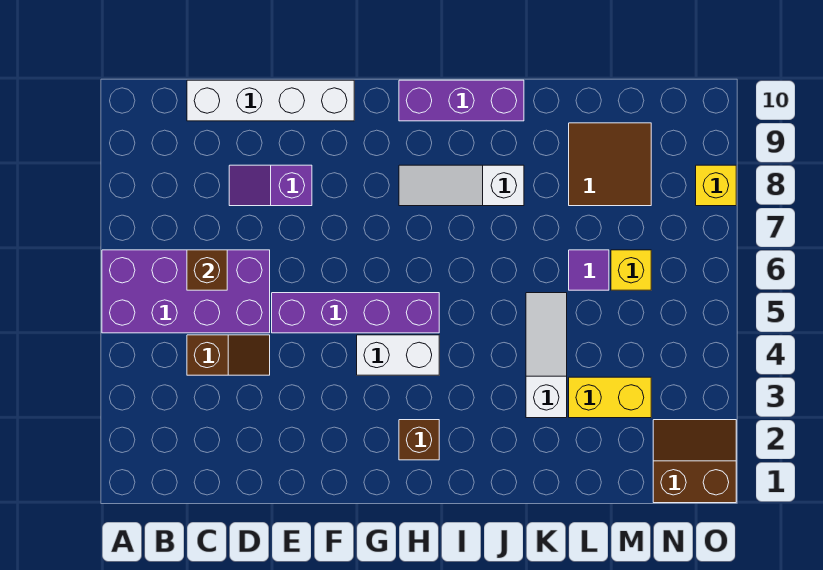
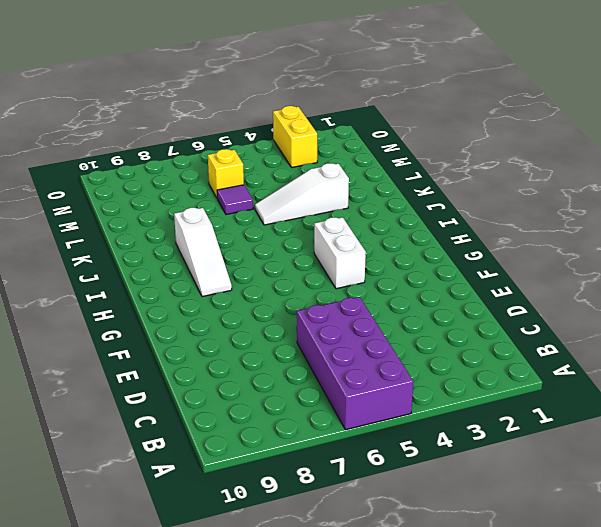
yellow brick N3:O3 level 1 -> yellow brick L3:M3 level 1
none -> brown slope C4:D4 level 1 top C
none -> white brick C10:F10 level 1
none -> purple slope D8:E8 level 1 top E

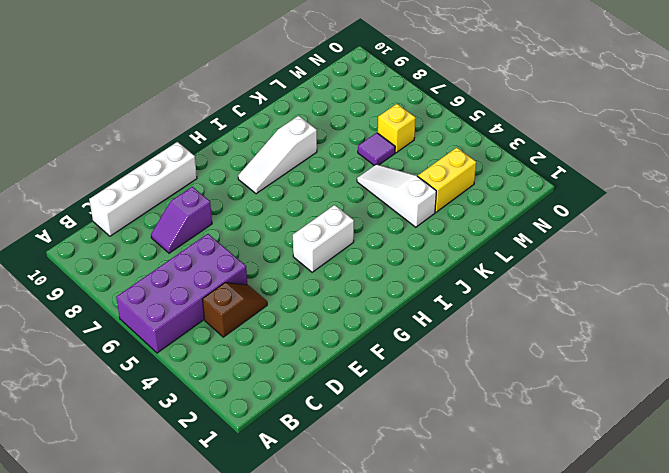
none -> purple brick E5:H5 level 1
none -> brown brick H2 level 1
none -> purple brick H10:J10 level 1

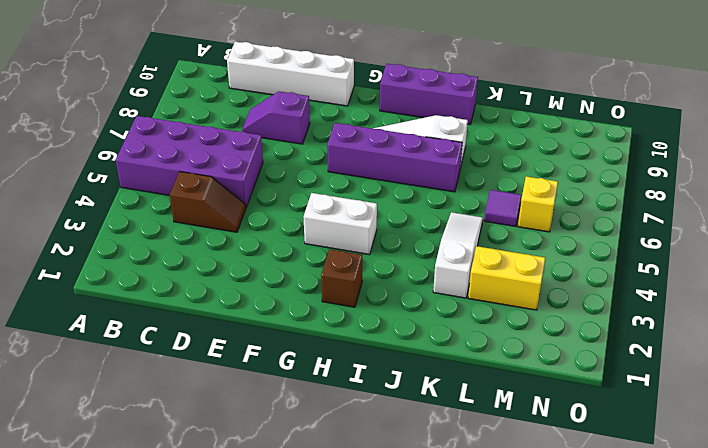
purple brick G7:J7 level 1 -> purple brick E5:H5 level 1
none -> brown tile L8:M9 level 1
none -> brown slope N1:O2 level 1 top 1
none -> yellow brick O8 level 1

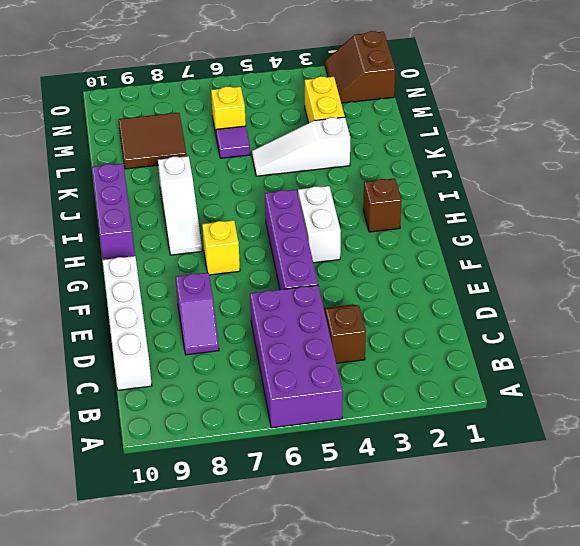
yellow brick G7 level 1 -> yellow brick O8 level 1
none -> brown brick C6 level 2

